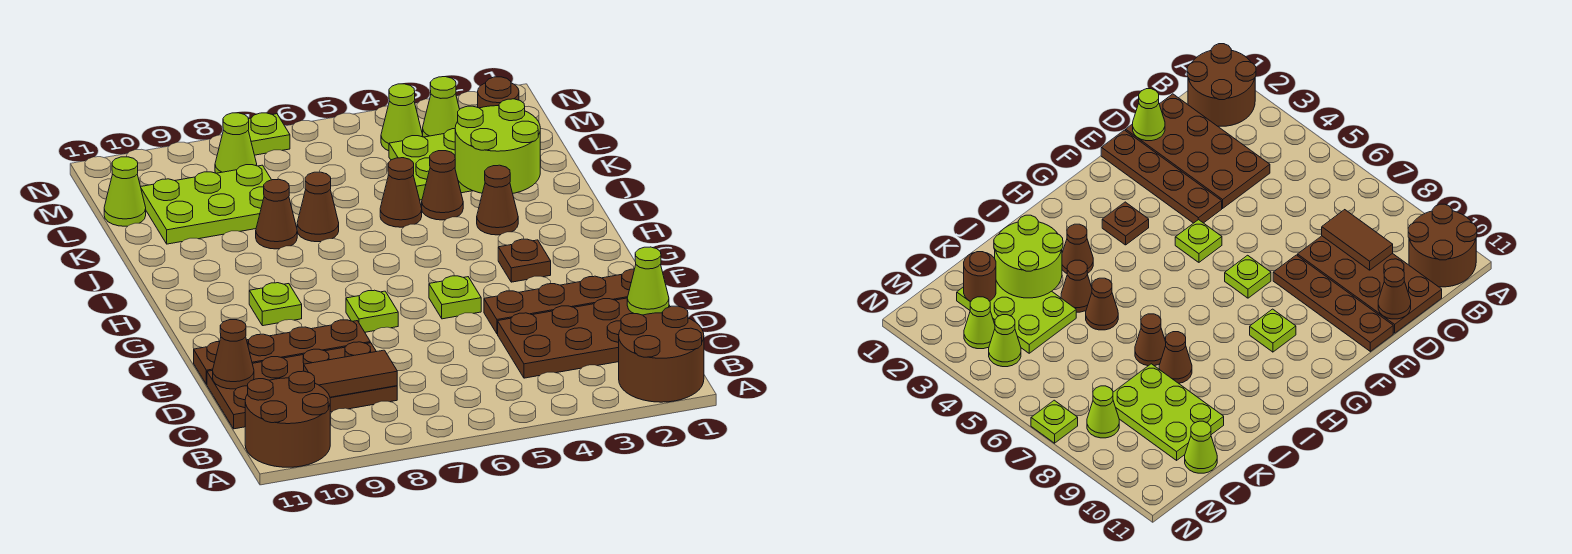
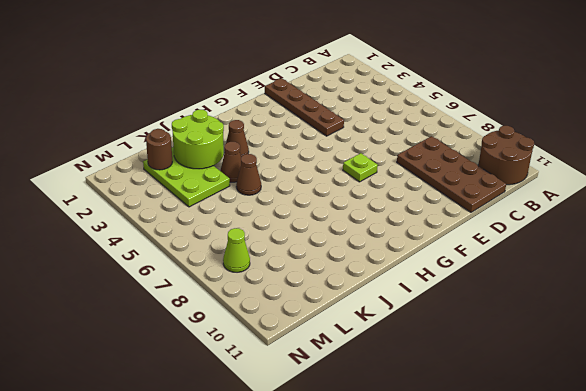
none -> brown round brick A1:B2 level 1
none -> brown plate C1:D4 level 1
none -> brown plate E8:E11 level 1

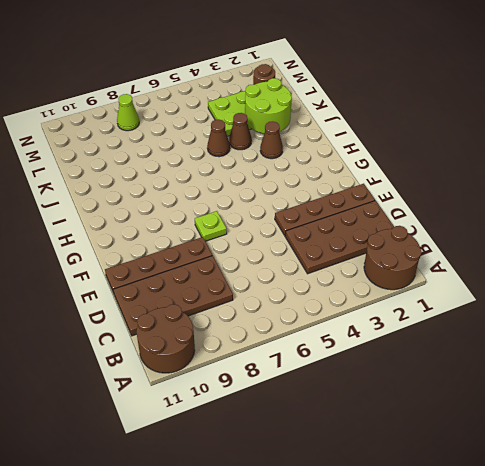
none -> lime plate F5 level 1
none -> brown plate G3 level 1
none -> lime plate G9 level 1

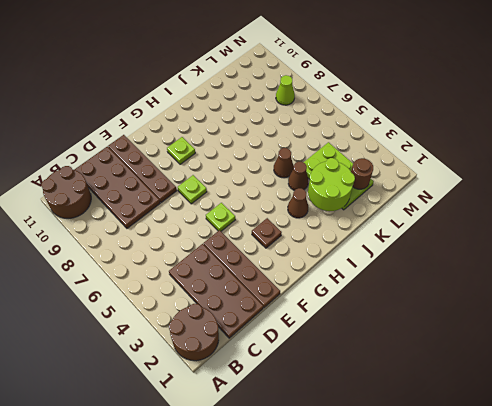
none -> brown cone J7 level 1
none -> brown cone J8 level 1
none -> lime plate K8:L10 level 1

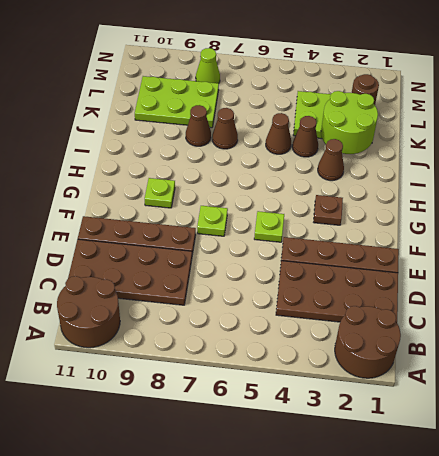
none -> lime cone L11 level 1
none -> lime cone M3 level 1
none -> lime cone M4 level 1

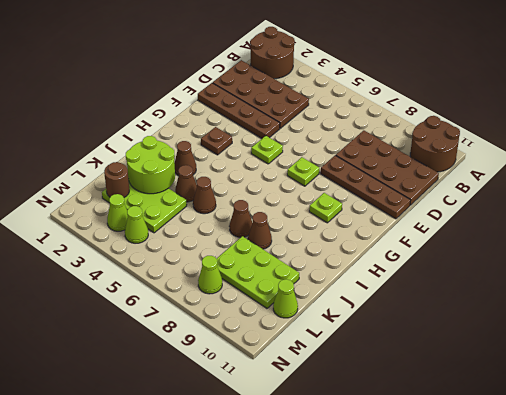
none -> lime plate N7 level 1
none -> brown tile C8:C9 level 2
none -> lime cone D1 level 2

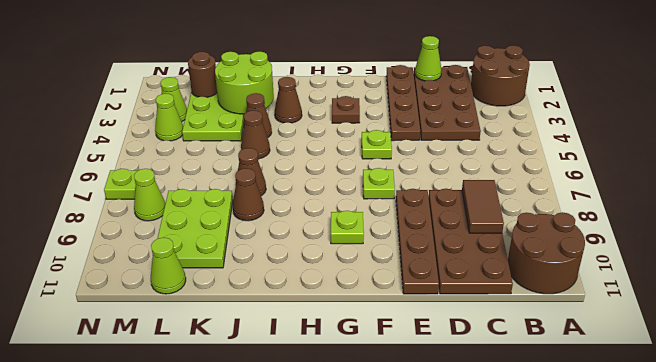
none -> brown cone D11 level 2

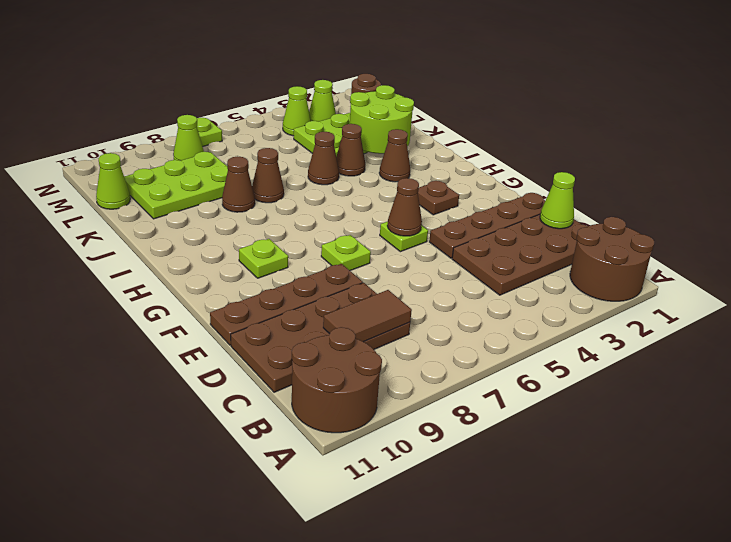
brown cone F5 level 2 -> brown cone D11 level 2

